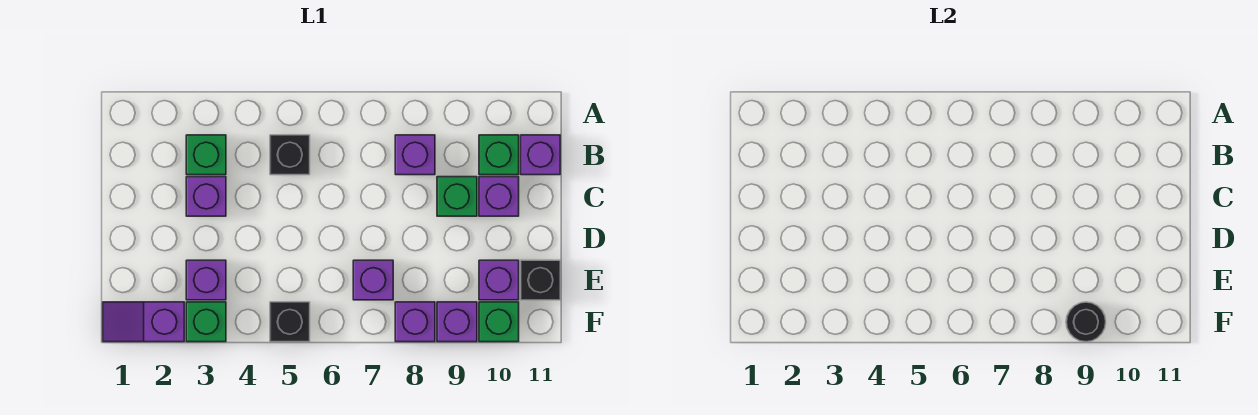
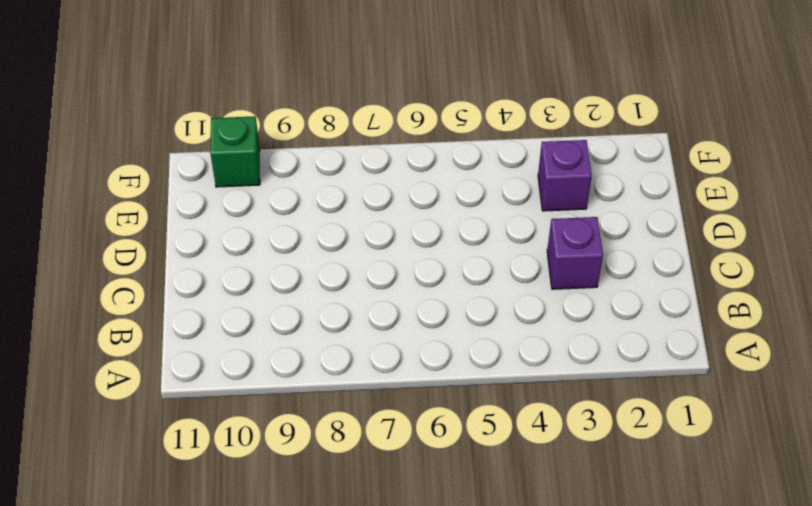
none -> green brick B3 level 1
none -> black brick B5 level 1
none -> purple brick B8 level 1

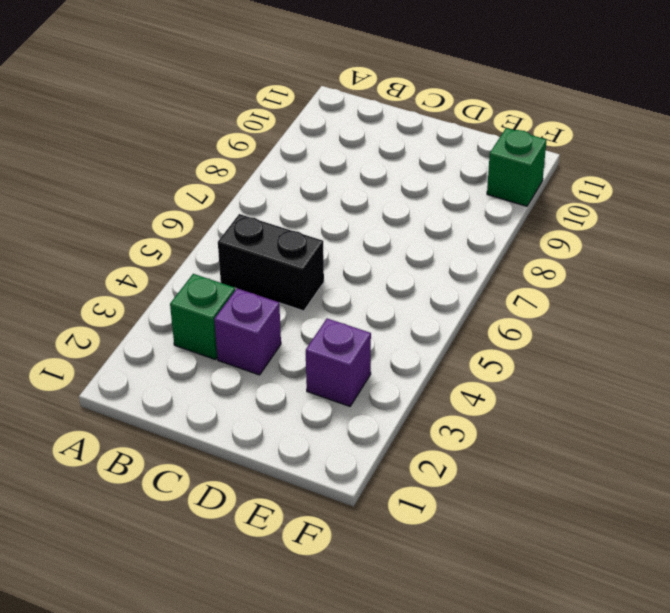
black brick B5:C5 level 1 -> black brick B5 level 1
none -> purple brick B8 level 1
none -> green brick B10 level 1
none -> purple brick B11 level 1

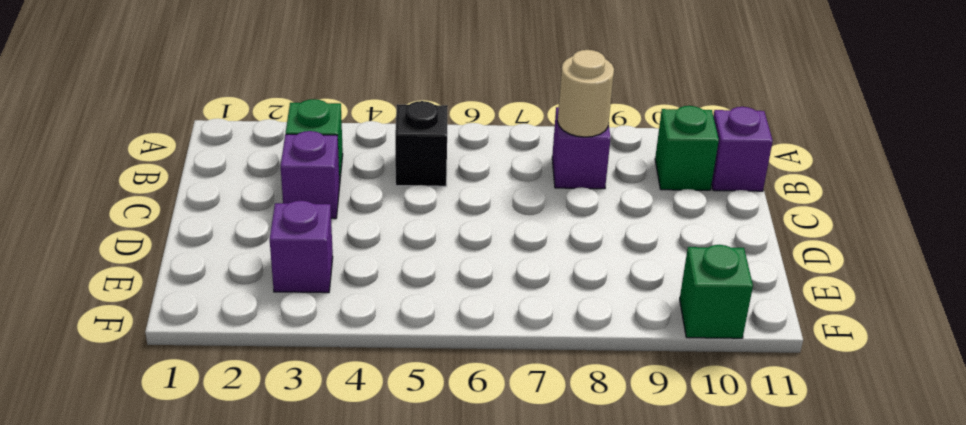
tan round brick B8 level 2 -> none
none -> green brick C9 level 1
none -> purple brick C10 level 1
none -> purple brick E7 level 1

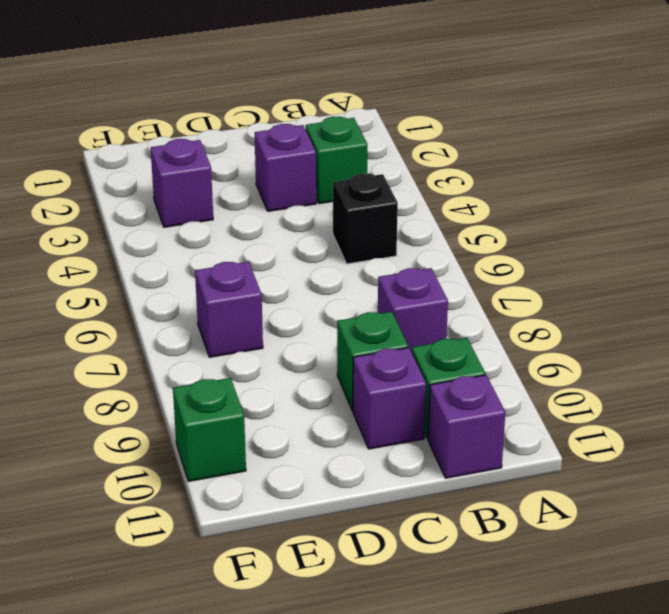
none -> purple brick E10 level 1
none -> black brick E11 level 1
none -> purple slope F1:F2 level 1 top 2

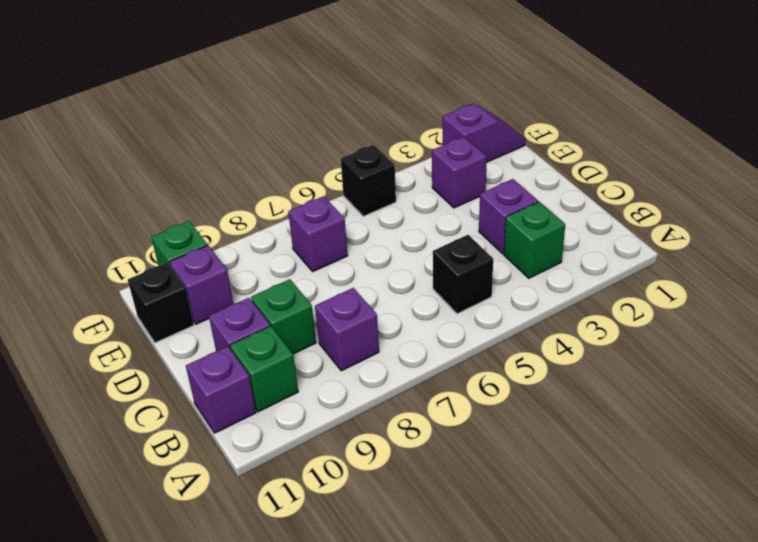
none -> green brick F3 level 1
none -> purple brick F8 level 1
none -> purple brick F9 level 1

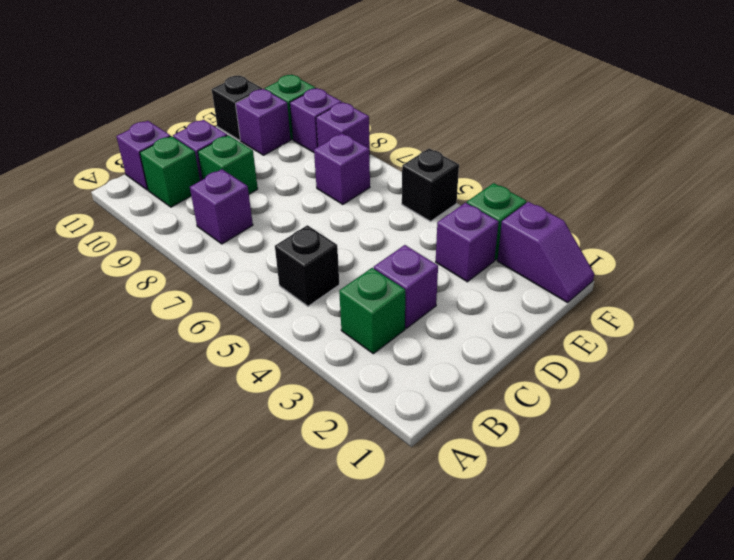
none -> black round brick F9 level 2

